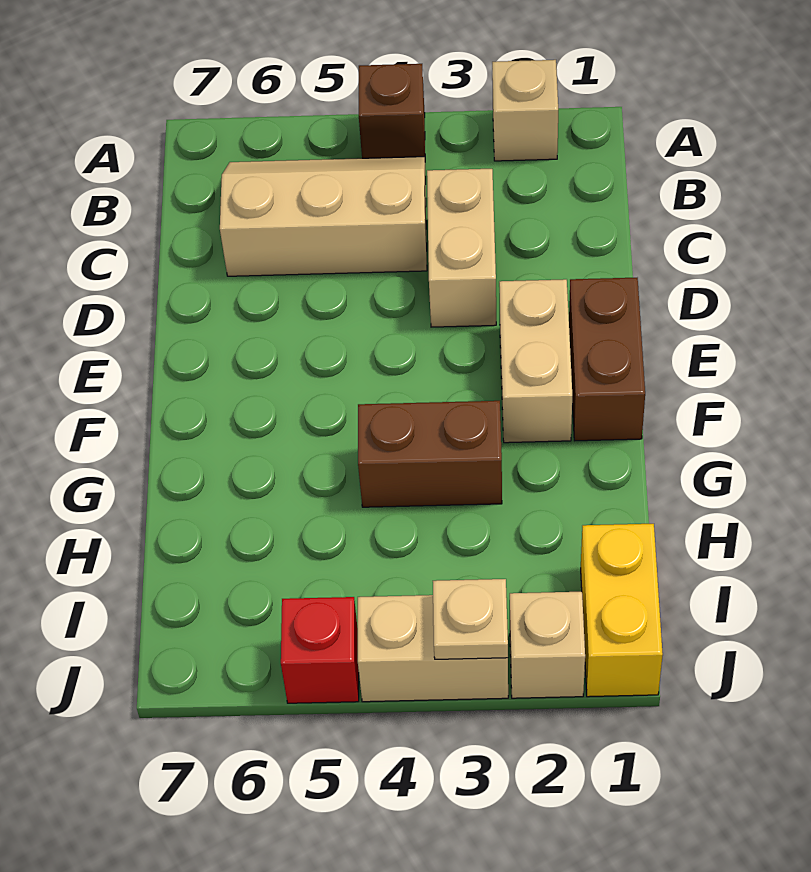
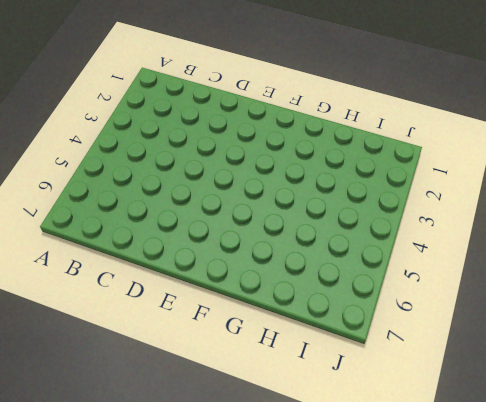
none -> tan brick A2 level 1
none -> brown brick A4 level 1
none -> tan slope B4:C6 level 1 top C

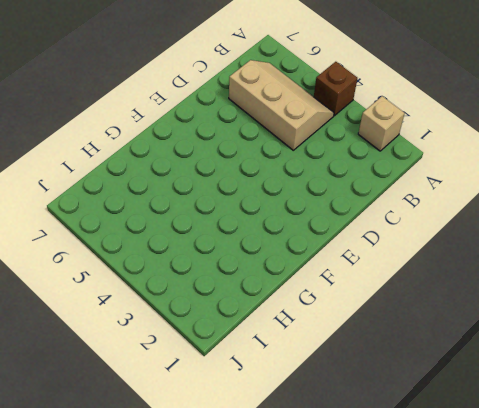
none -> tan brick C3:D3 level 1
none -> brown brick E1:F1 level 1
none -> tan brick E2:F2 level 1

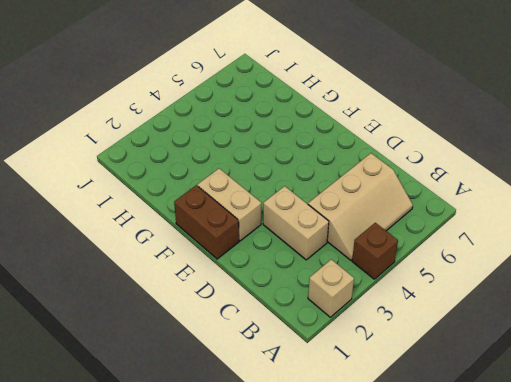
none -> brown brick G3:G4 level 1
none -> yellow brick I1:J1 level 1
none -> tan brick J2 level 1

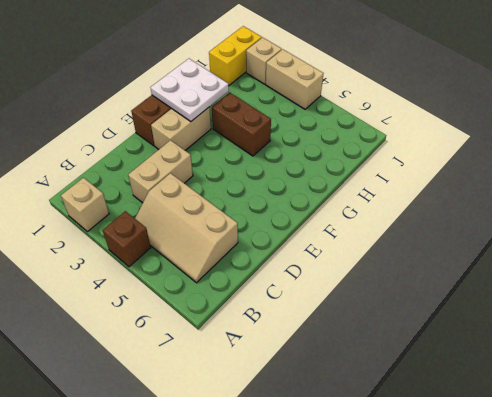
white plate F1:G2 level 2 -> none
none -> red brick J5 level 1
none -> tan plate J3 level 2

